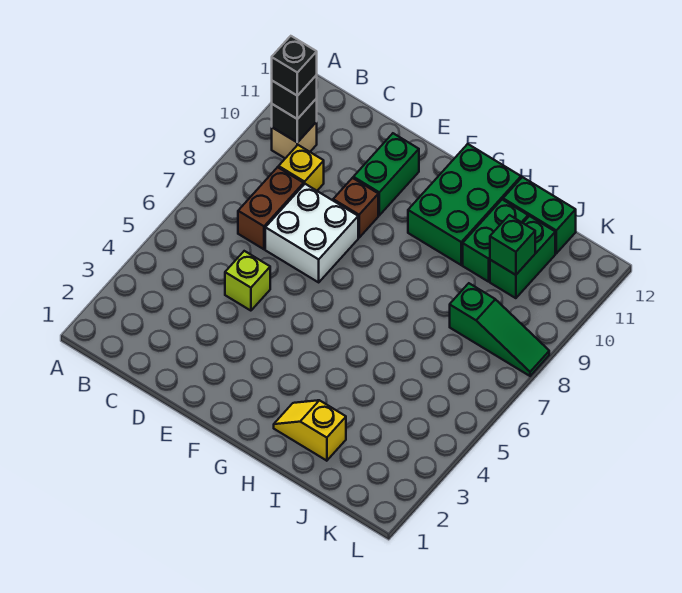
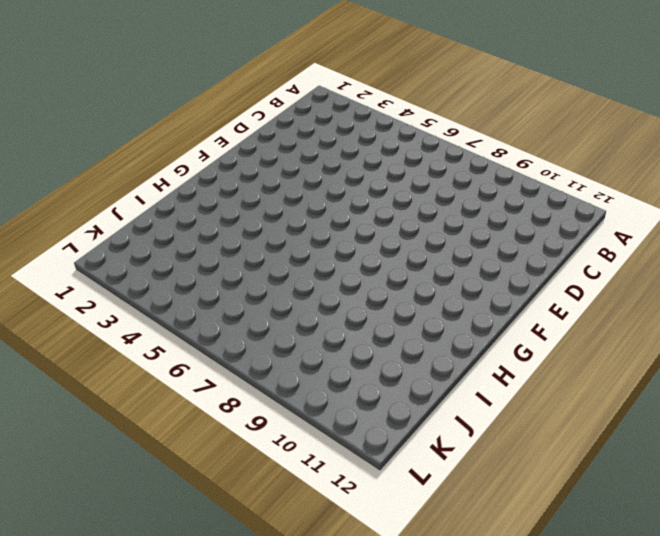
none -> tan brick B10 level 1
none -> brown brick C7:C8 level 1
none -> yellow brick C9 level 1

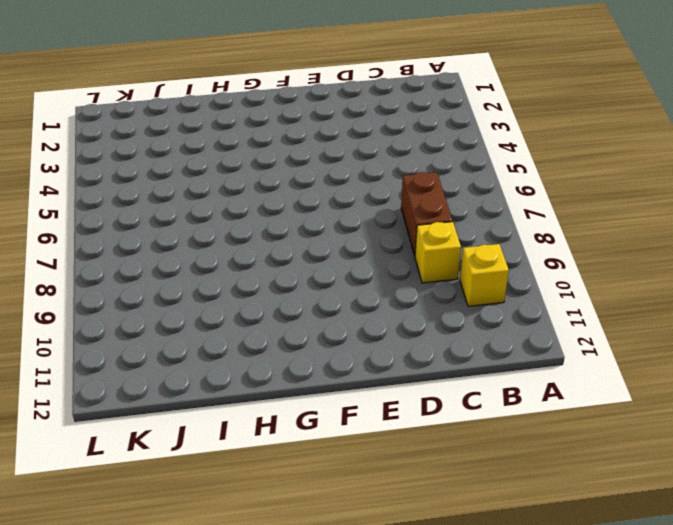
yellow brick B10 level 1 -> tan brick B10 level 1
none -> lime brick D5 level 1
none -> white brick D7:E8 level 1
none -> brown brick E9 level 1

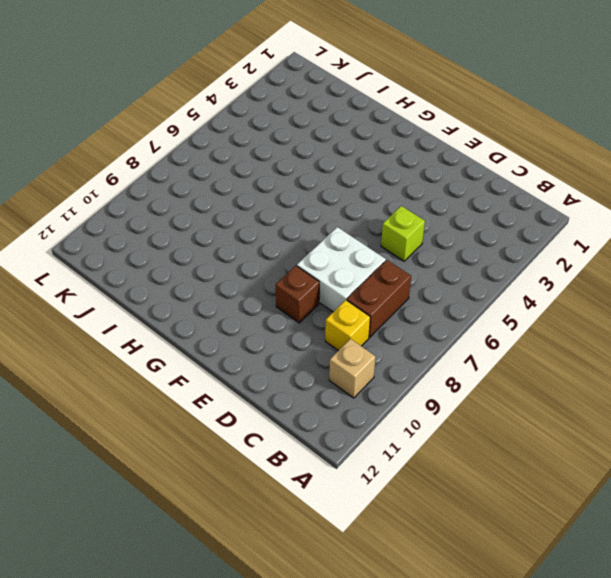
none -> green brick E10:E11 level 1
none -> green brick G10:H12 level 1
none -> yellow slope H2:I2 level 1 top I

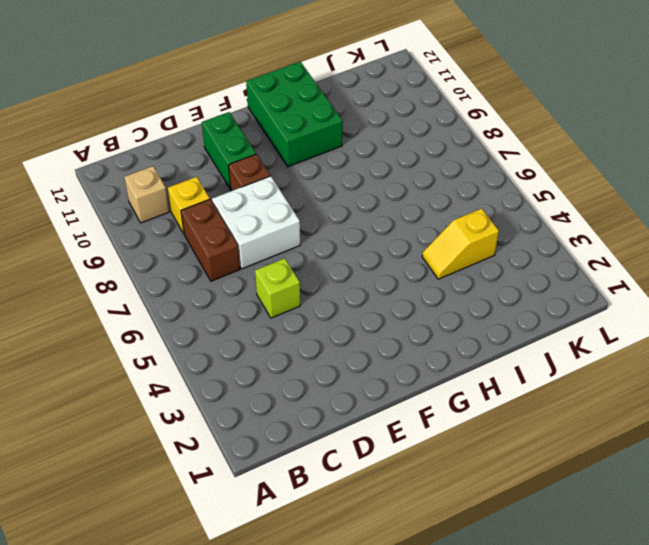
yellow slope I4:J4 level 1 top J -> yellow slope H2:I2 level 1 top I
none -> green brick I10:I11 level 1
none -> green brick I12:J12 level 1
none -> green slope J8:L8 level 1 top J

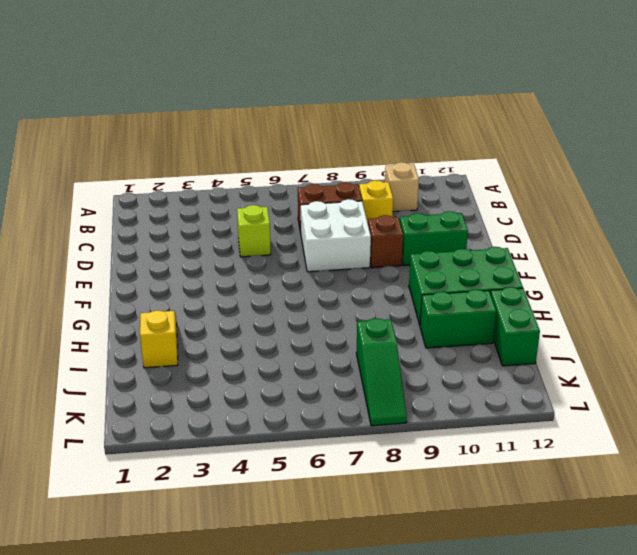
none -> green brick J10:J11 level 1
none -> black brick B10 level 2
none -> green brick J10 level 2

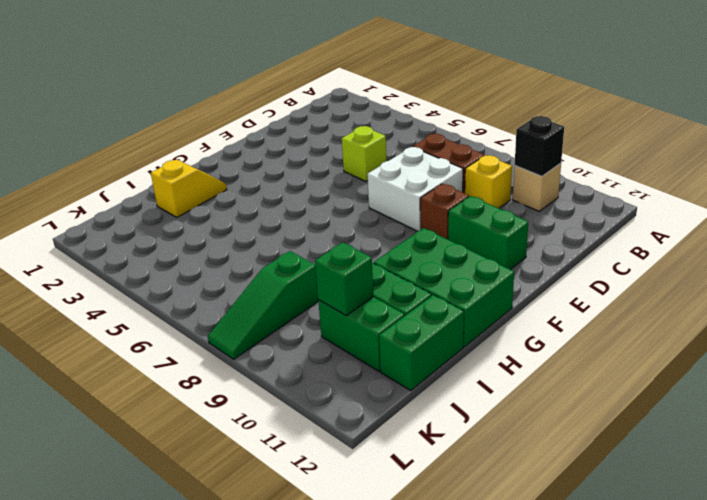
none -> black brick B10 level 3
none -> black brick B10 level 4

